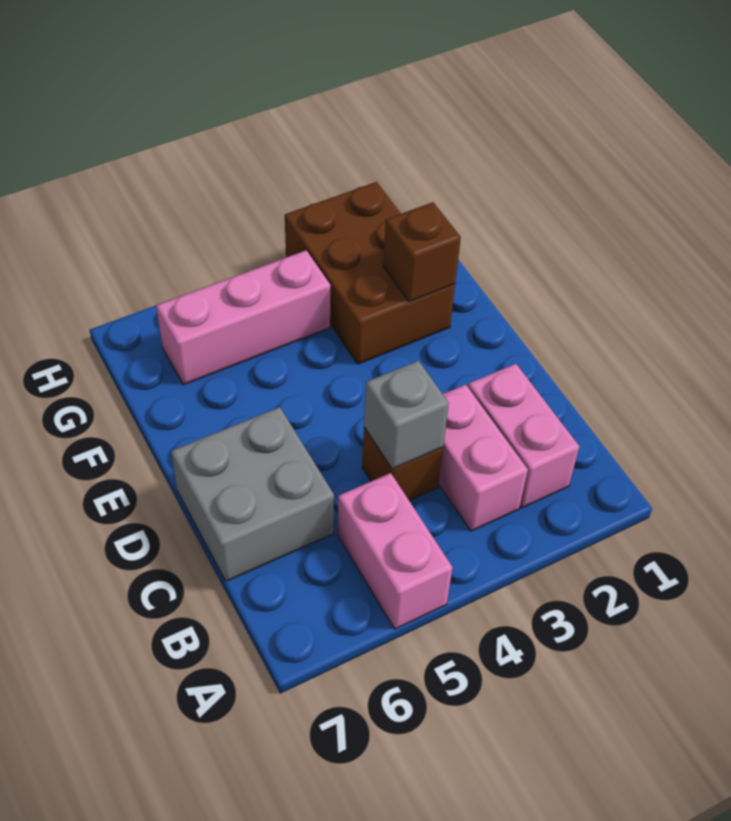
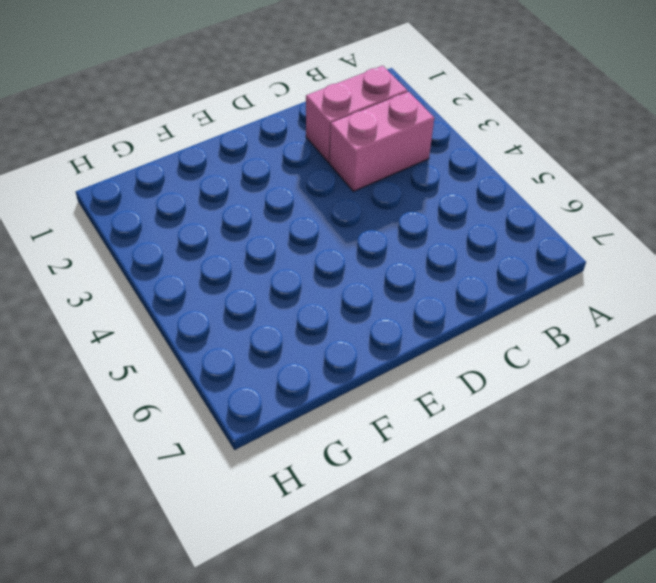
none -> pink brick A5:B5 level 1
none -> brown brick C4 level 1

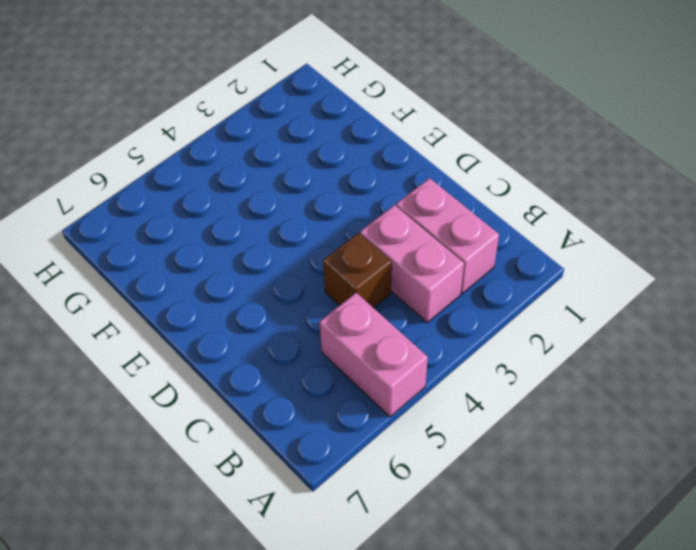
none -> grey brick C6:D7 level 1
none -> brown brick F2:H3 level 1

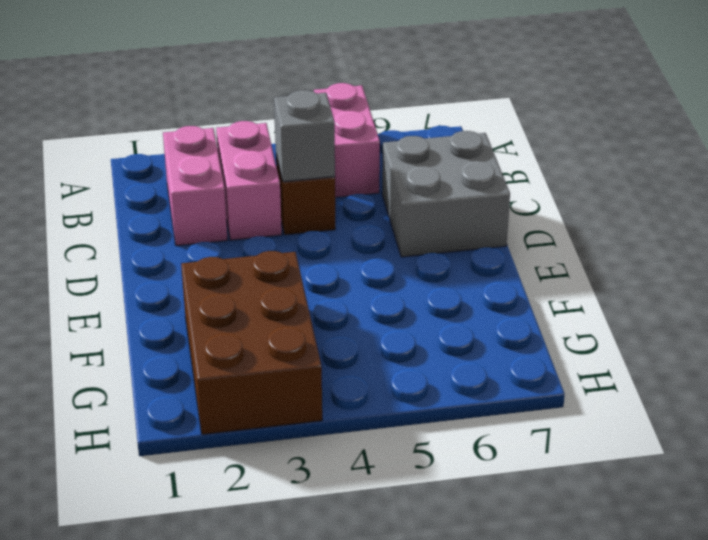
none -> pink brick G4:G6 level 1
none -> brown brick F2 level 2

